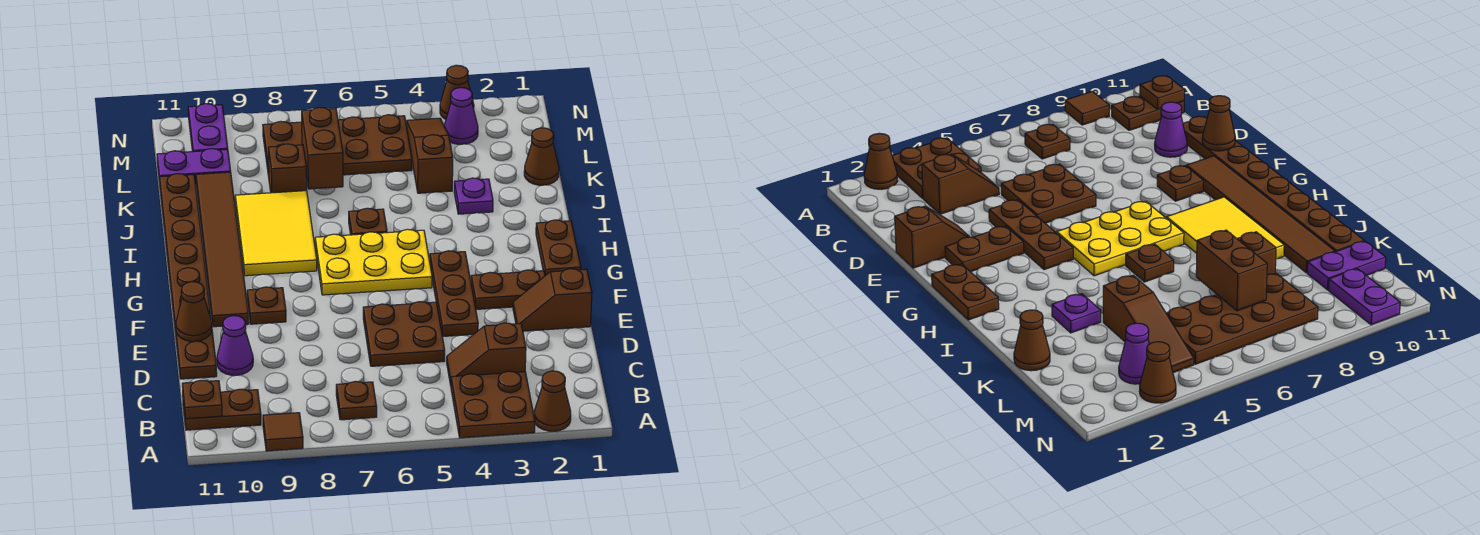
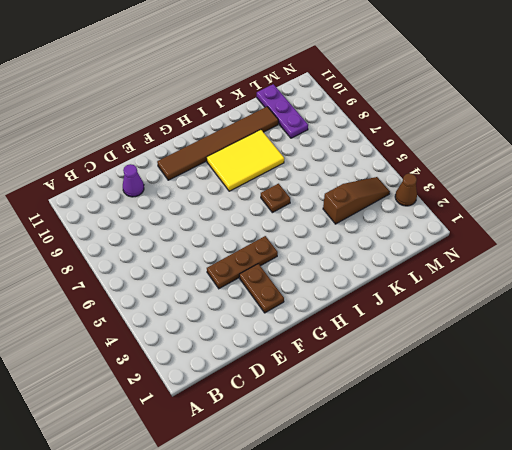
purple plate L9:L11 level 1 -> purple plate L10:L11 level 1
none -> brown cone A2 level 1
none -> brown plate A3:B4 level 1
none -> brown tile A9 level 1
none -> brown plate B7 level 1

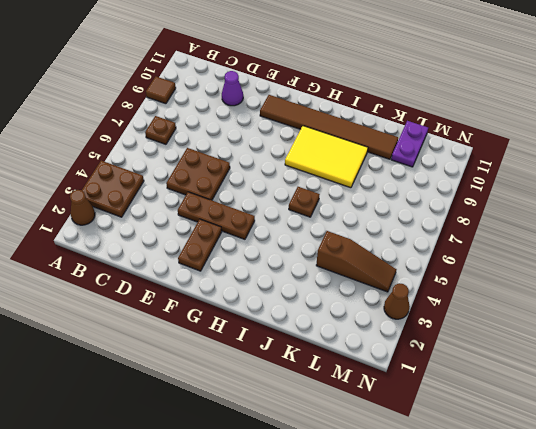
none -> brown plate B10:B11 level 1
none -> brown slope C3:C4 level 1 top 3
none -> brown plate D11:K11 level 1
none -> brown slope E1:E2 level 1 top 1

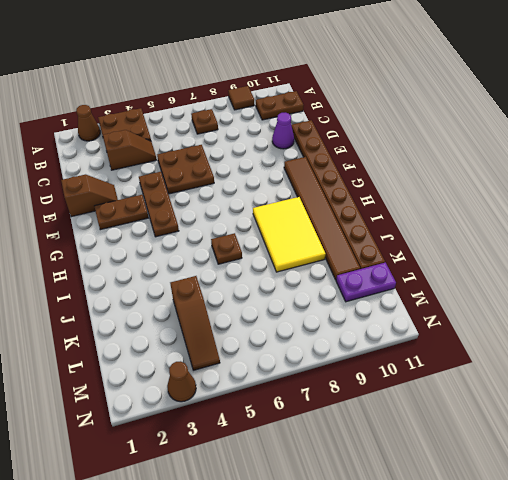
none -> brown plate F9 level 1
none -> brown plate G1:H1 level 1
none -> yellow plate G5:H7 level 1
none -> purple plate J3 level 1

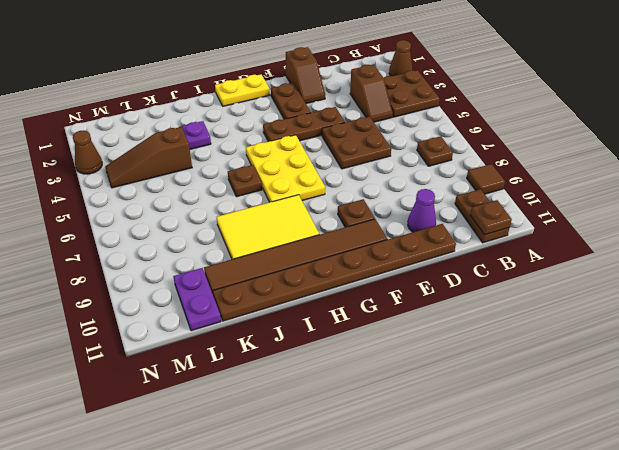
yellow plate G1:H1 level 1 -> brown plate G1:H1 level 1
none -> brown cone K1 level 1
none -> brown brick K8 level 1
none -> brown plate L5:M8 level 1
none -> purple cone M3 level 1

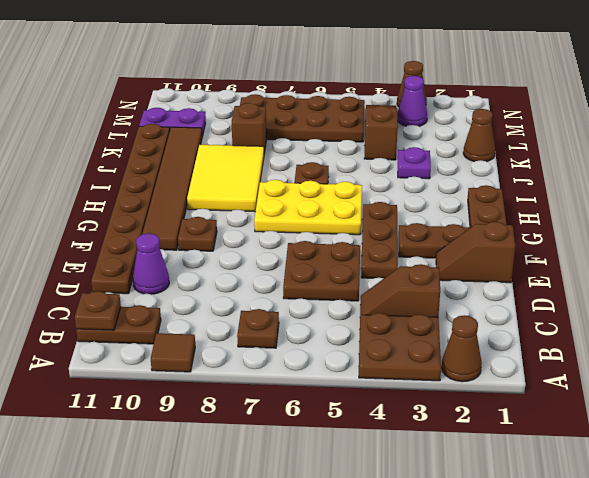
none -> purple plate M10:N10 level 1
none -> brown cone E11 level 2
none -> brown brick K7:L7 level 2

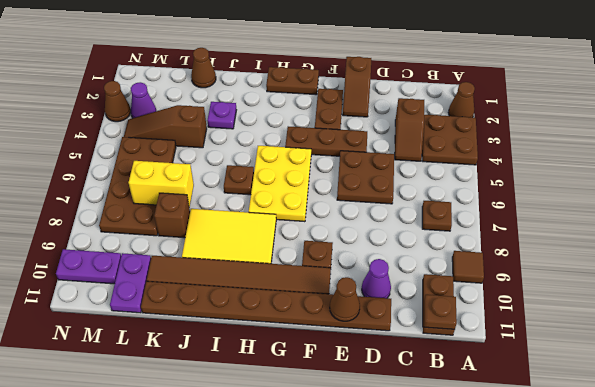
yellow brick K7:L7 level 2 -> brown brick K7:L7 level 2

